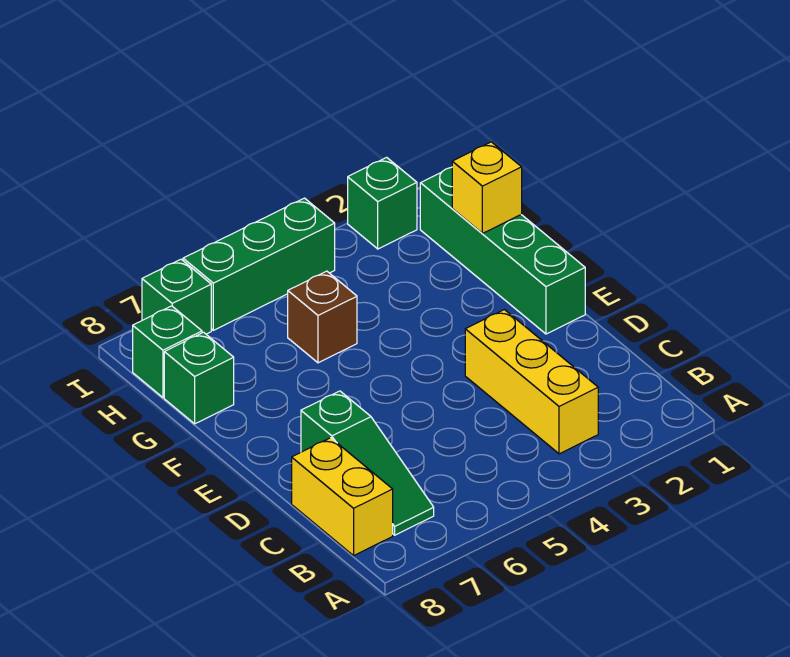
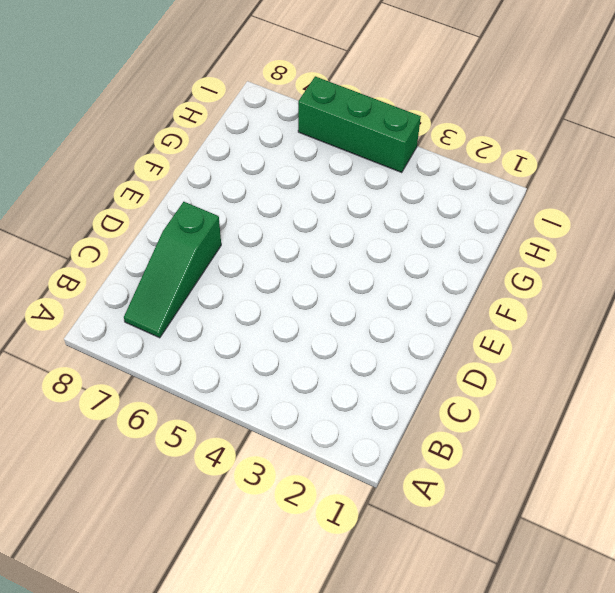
none -> yellow brick B3:D3 level 1
none -> yellow brick B8:C8 level 1

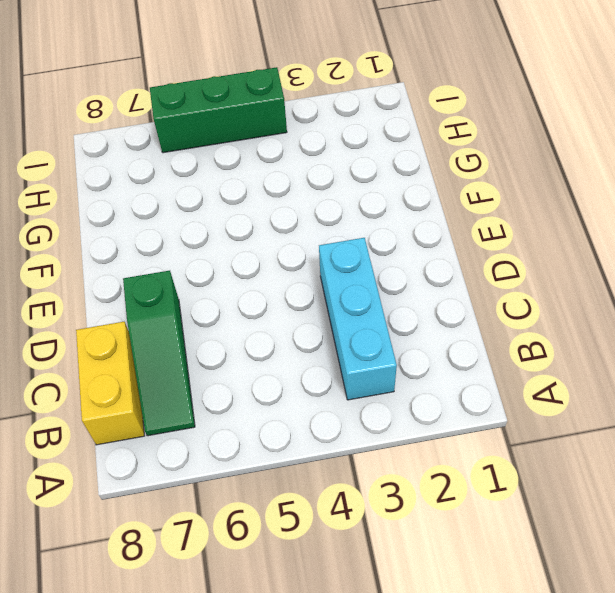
cyan brick B3:D3 level 1 -> yellow brick B3:D3 level 1
none -> green brick E1:H1 level 1
none -> brown brick G5 level 1

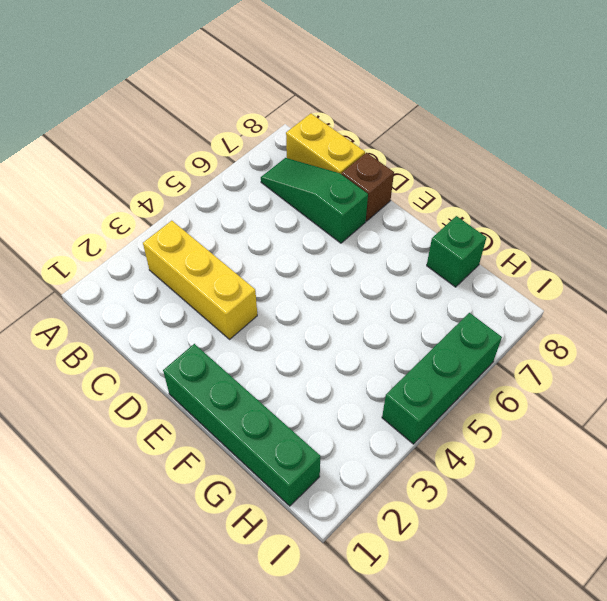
brown brick D8 level 1 -> brown brick G5 level 1
none -> green brick H8 level 1
none -> green brick I2 level 1

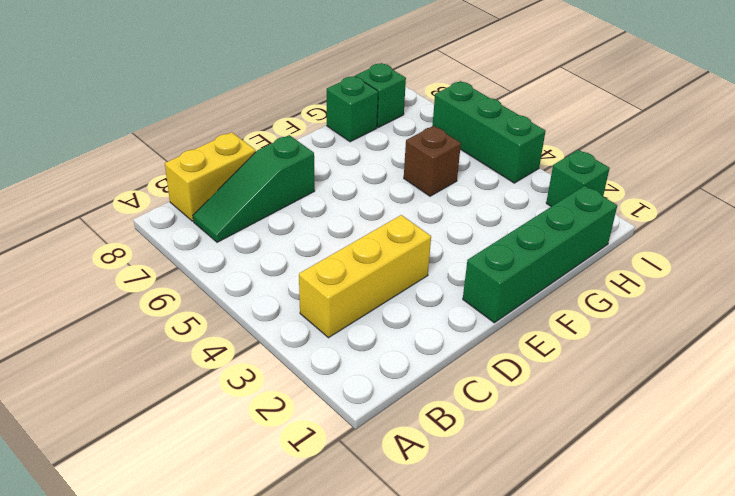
none -> green brick I7 level 1
none -> yellow brick G1 level 2

